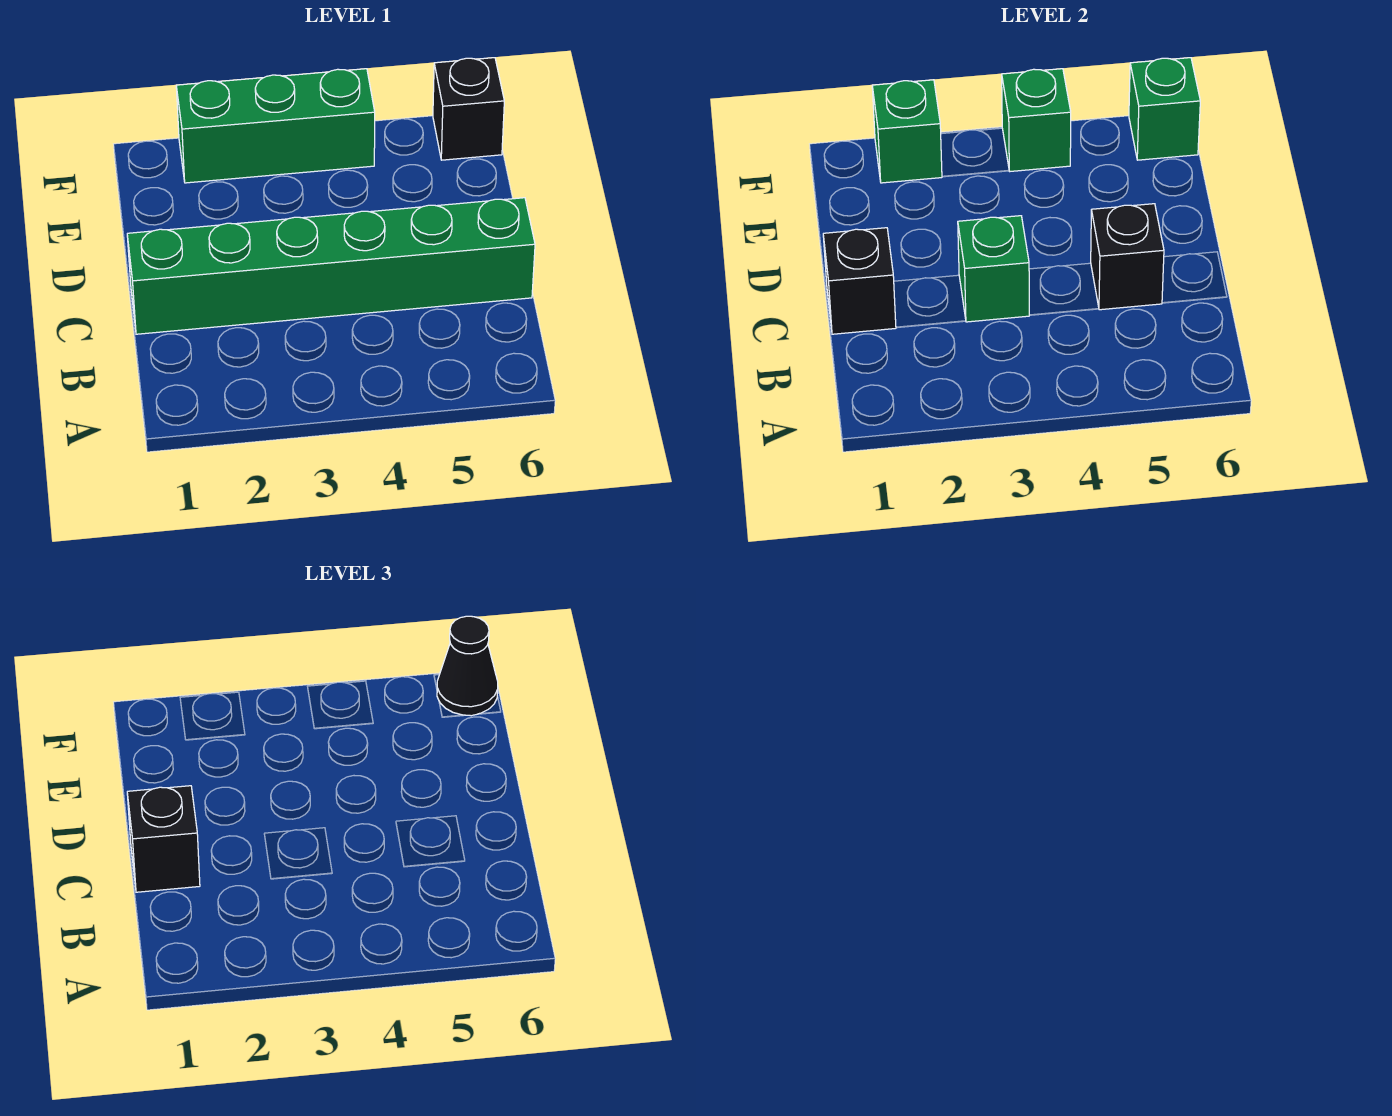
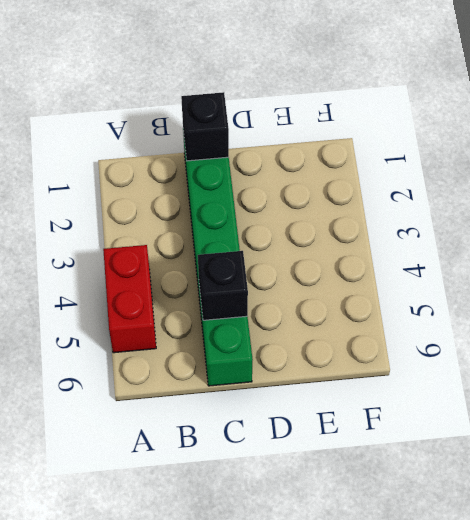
red brick A4:A5 level 1 -> none
none -> green brick F2:F4 level 1
none -> black brick F6 level 1

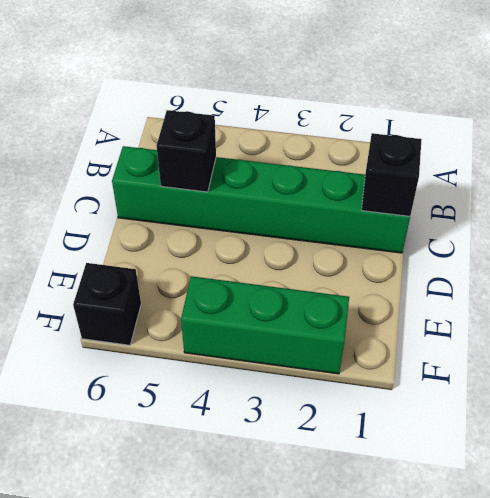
none -> green brick C3 level 2
none -> green brick F2 level 2

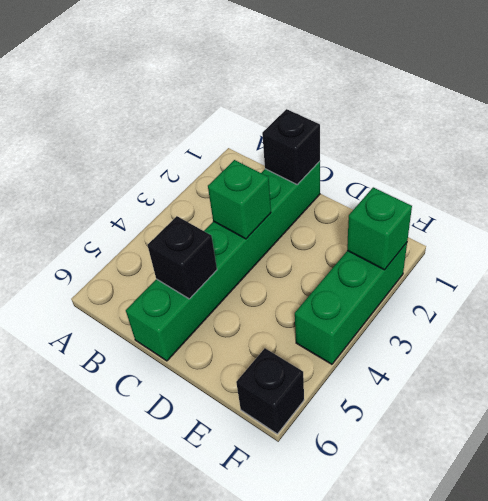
none -> green brick F4 level 2
none -> green brick F6 level 2

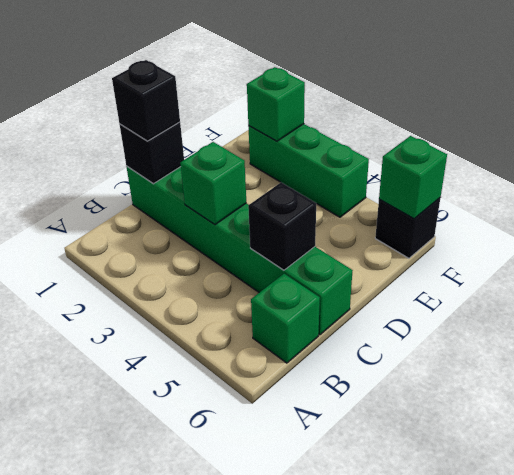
green brick B6 level 1 -> green brick F4 level 2
none -> black cone F6 level 3

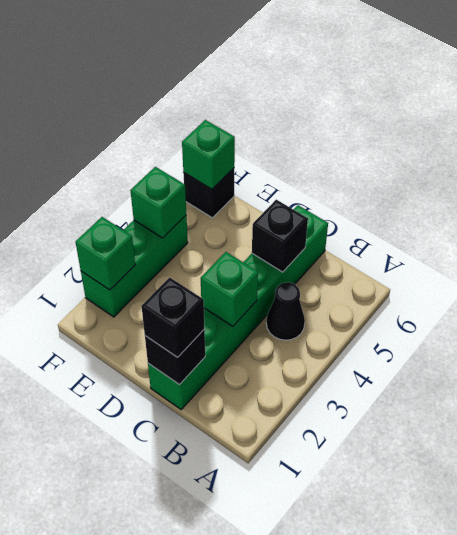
black cone B4 level 1 -> black cone F6 level 3

